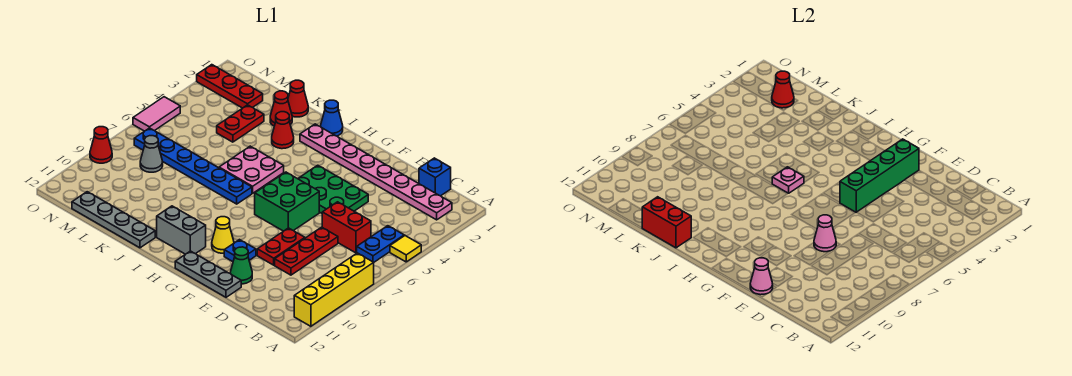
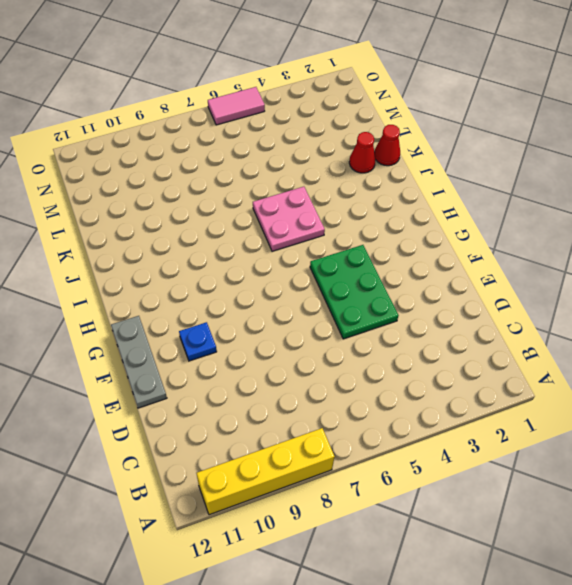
none -> yellow tile A5 level 1
none -> pink plate B2:I2 level 1
none -> blue plate B5:B6 level 1
none -> blue brick C1 level 1

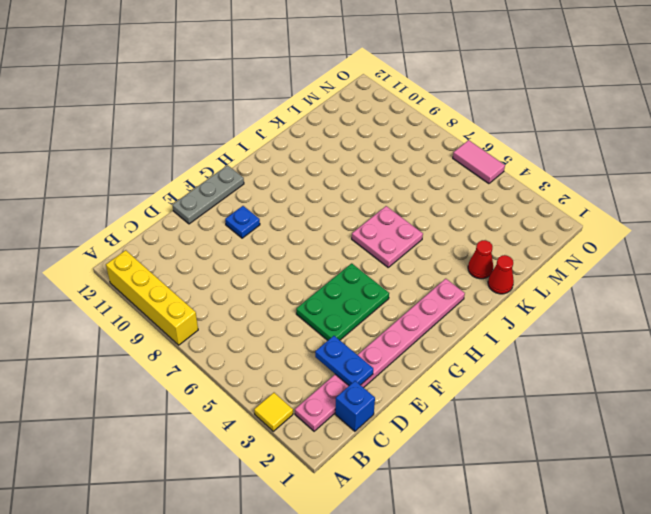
yellow tile A3 level 1 -> yellow tile A5 level 1
blue plate D2:D3 level 2 -> blue plate B5:B6 level 1
none -> red brick C6:D6 level 1
none -> red plate D7:D9 level 1
none -> red plate E8:E9 level 1
none -> green cone E11 level 1

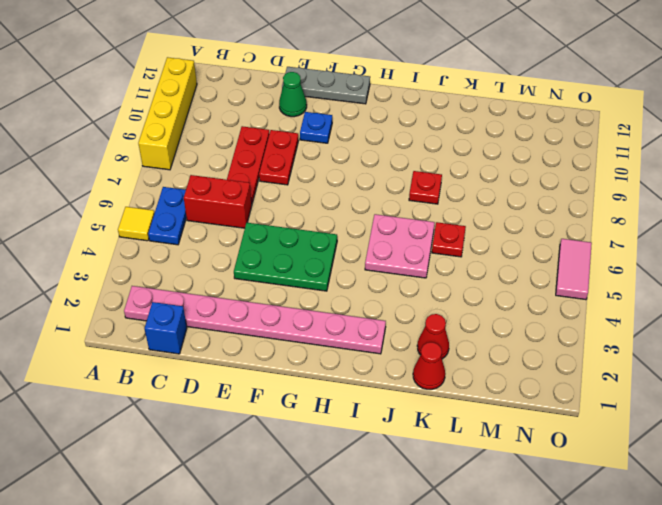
red plate J8 level 1 -> none
red plate K6 level 1 -> none
none -> green brick F6:G7 level 1
none -> yellow cone G10 level 1
none -> grey brick H11:I11 level 1
none -> blue cone I1 level 1

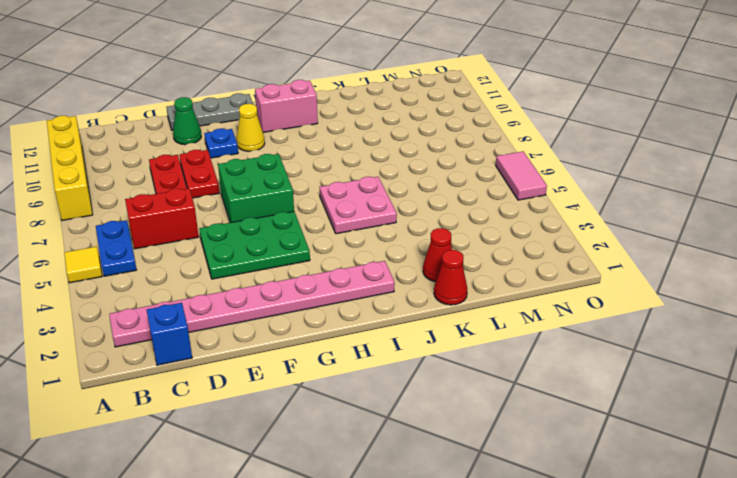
pink brick H11:I11 level 1 -> grey brick H11:I11 level 1
none -> blue cone I1 level 1
none -> blue plate I7:N7 level 1
none -> red cone J3 level 1
none -> grey plate J12:M12 level 1

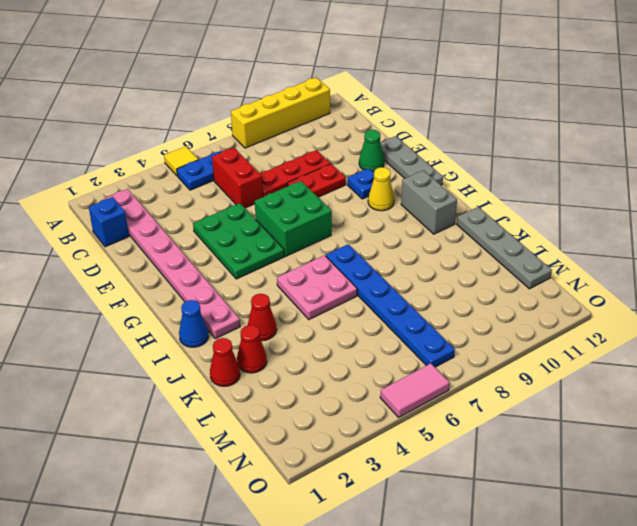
none -> red plate L3:L4 level 1
none -> red plate M2:O2 level 1
none -> grey cone M8 level 1
none -> red cone O9 level 1

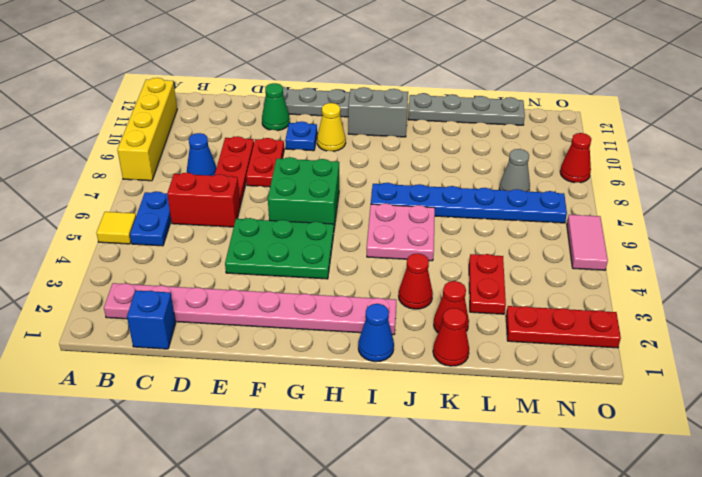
blue cone C8 level 1 -> none
none -> pink cone E8 level 2
none -> pink cone E12 level 2
none -> green brick F2:F5 level 2
none -> pink plate I6 level 2

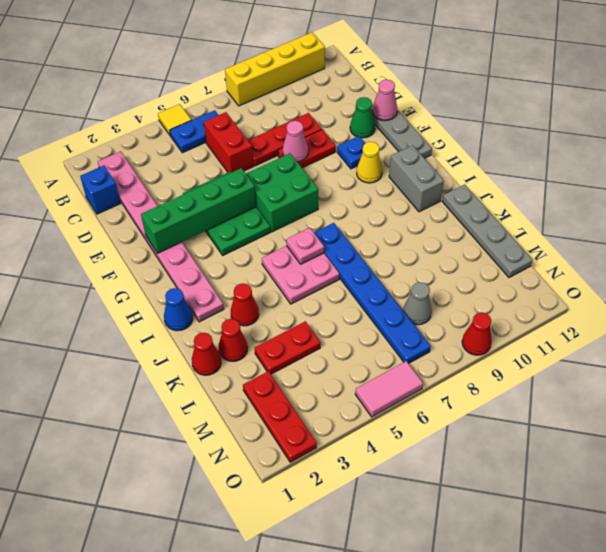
none -> red brick J12:K12 level 2
none -> red cone M2 level 2

